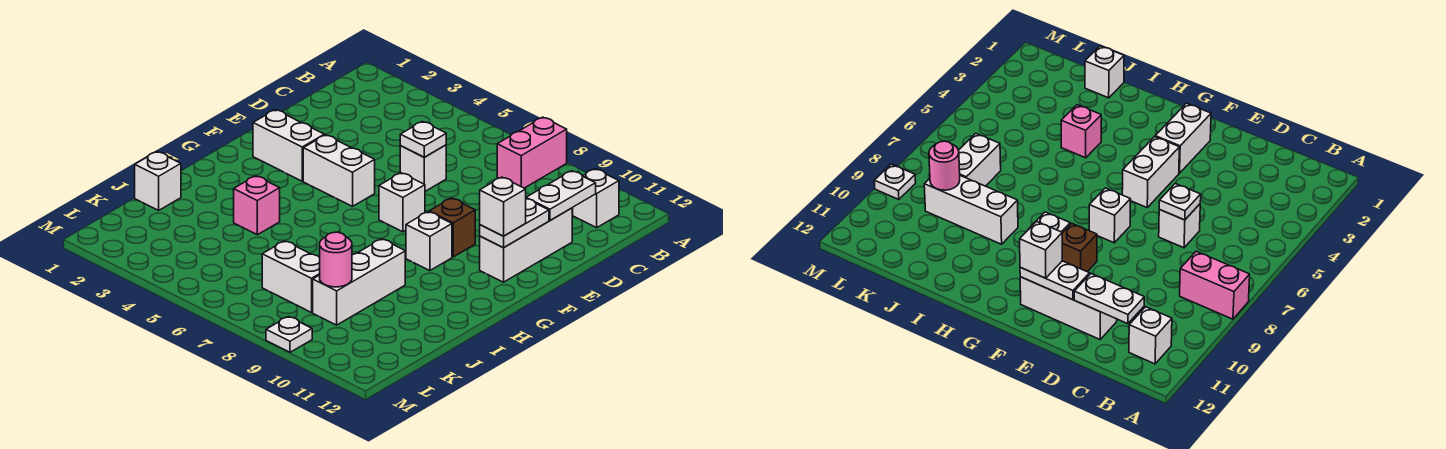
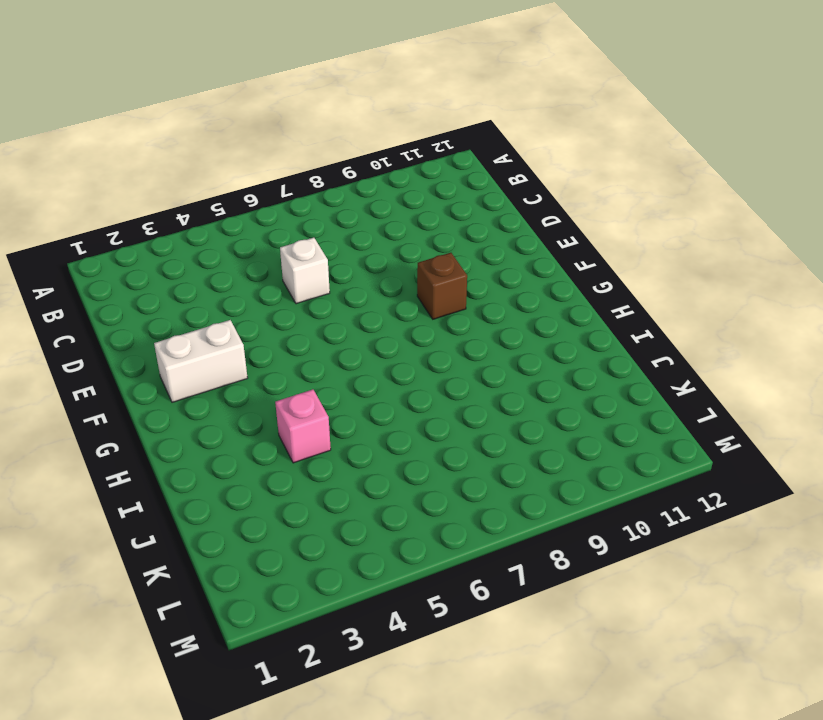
none -> pink brick A8:B8 level 1
none -> white brick B11 level 1
none -> white brick D11:F11 level 1

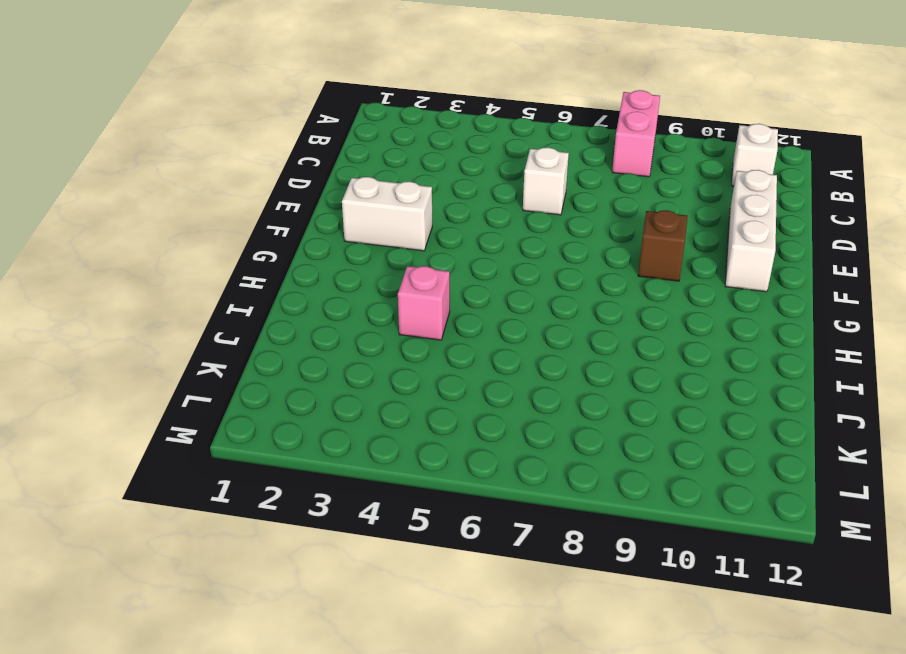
none -> white brick F4:F5 level 1
none -> white brick F7 level 1
none -> white brick G9 level 1

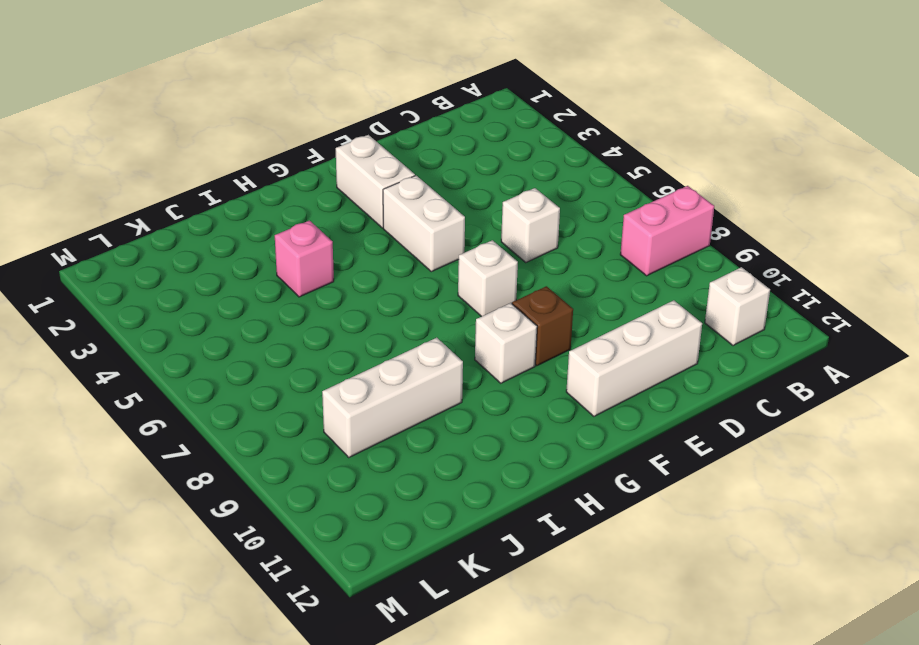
none -> white brick J1 level 1
none -> white brick K7:K8 level 1
none -> white plate M9 level 1

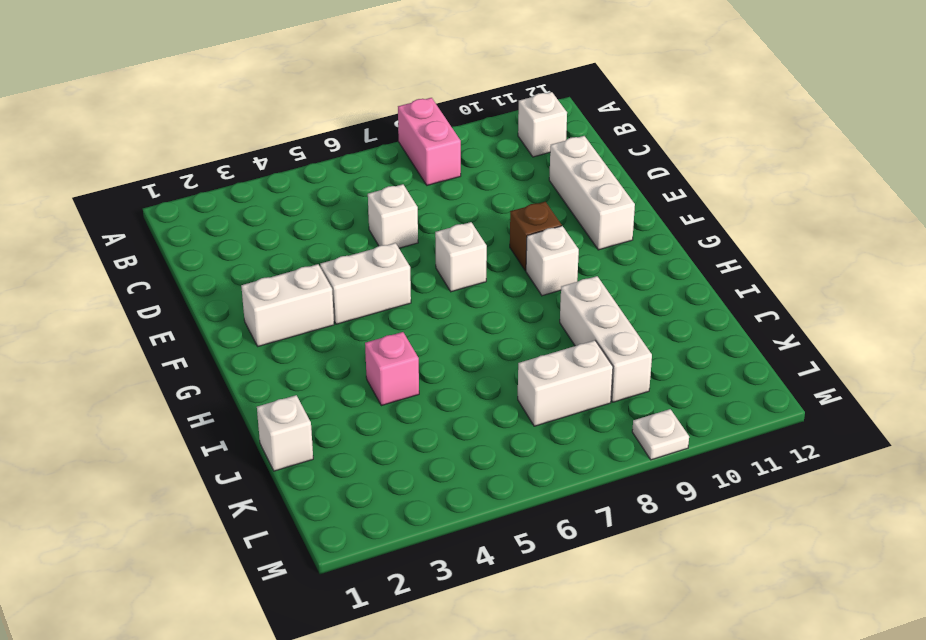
none -> white plate C11:D11 level 2
none -> white plate D6 level 2
none -> white plate E11:F11 level 2

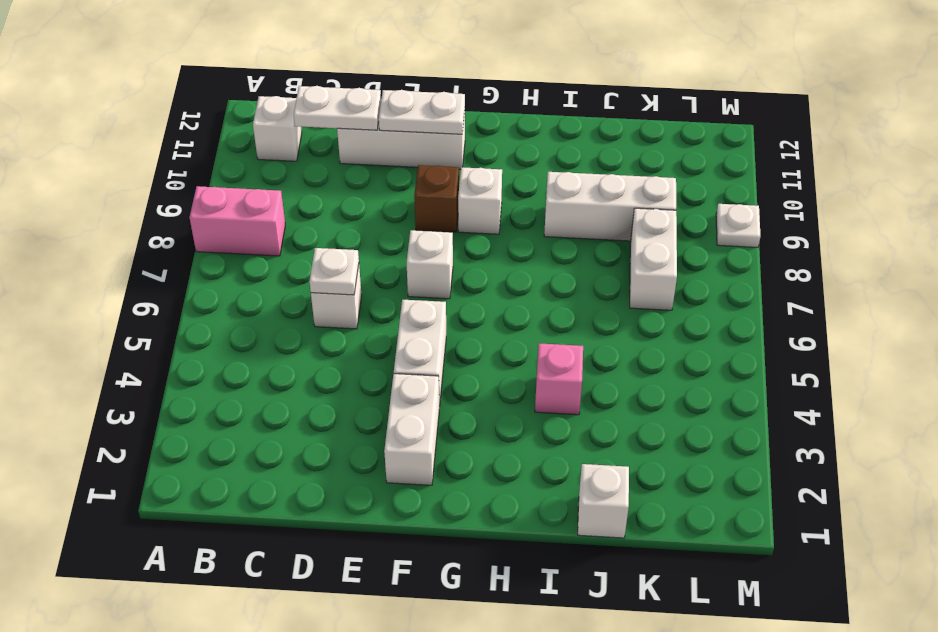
none -> pink round brick K9 level 2
none -> white brick F11 level 3

